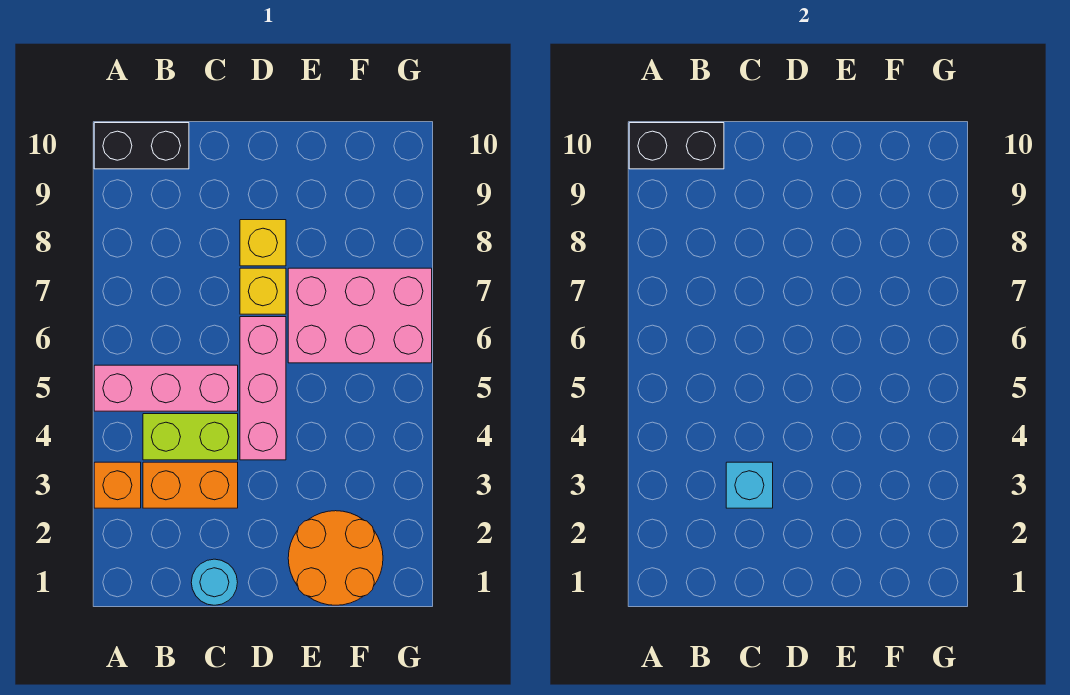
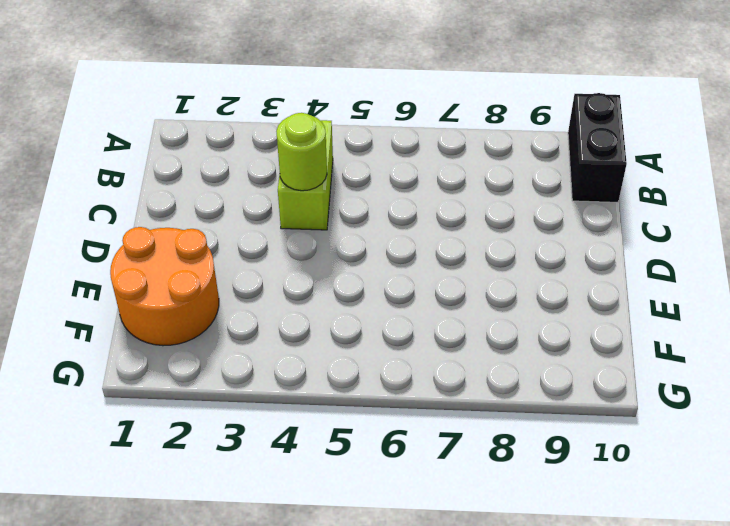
lime round brick C4 level 2 -> none
none -> orange brick A3 level 1
none -> pink brick A5:C5 level 1
none -> orange brick B3:C3 level 1

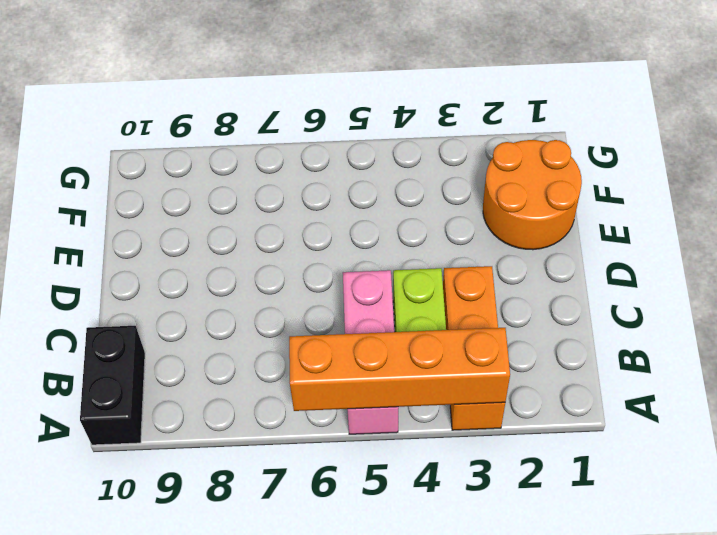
orange brick A3:A6 level 2 -> none
none -> cyan round brick C1 level 1
none -> pink brick D4:D6 level 1
none -> yellow brick D7 level 1

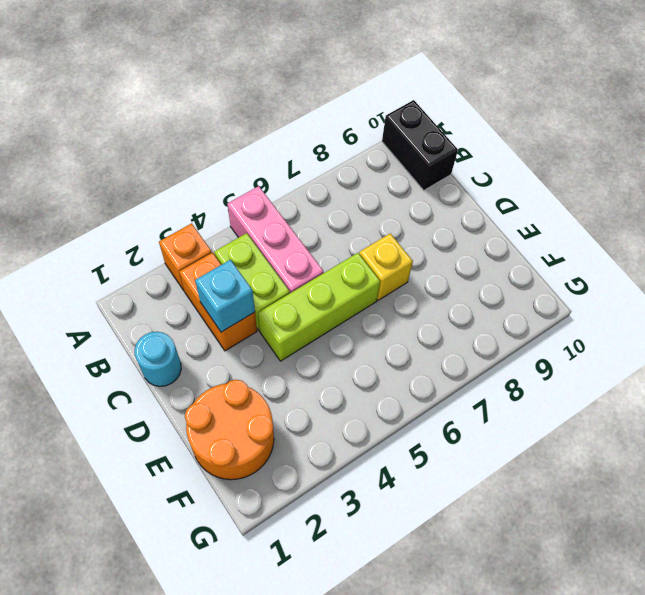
lime brick D4:D6 level 1 -> pink brick D4:D6 level 1
none -> yellow brick D8 level 1
none -> pink brick E6:G7 level 1
none -> black brick A10:B10 level 2

